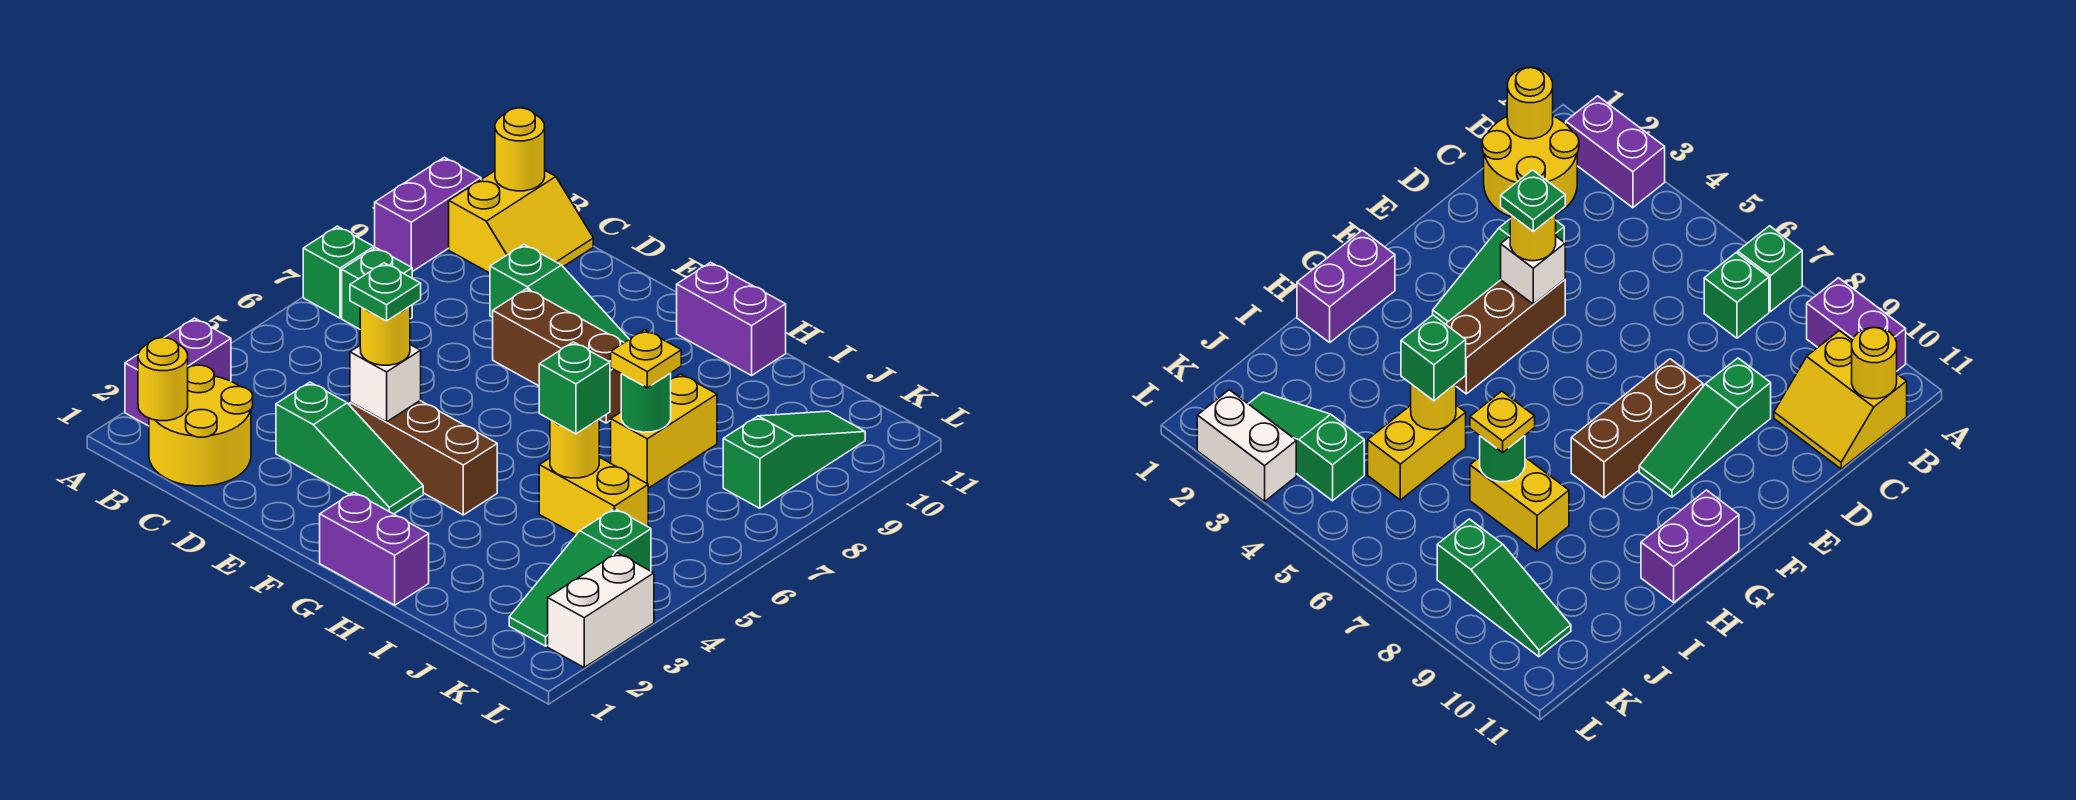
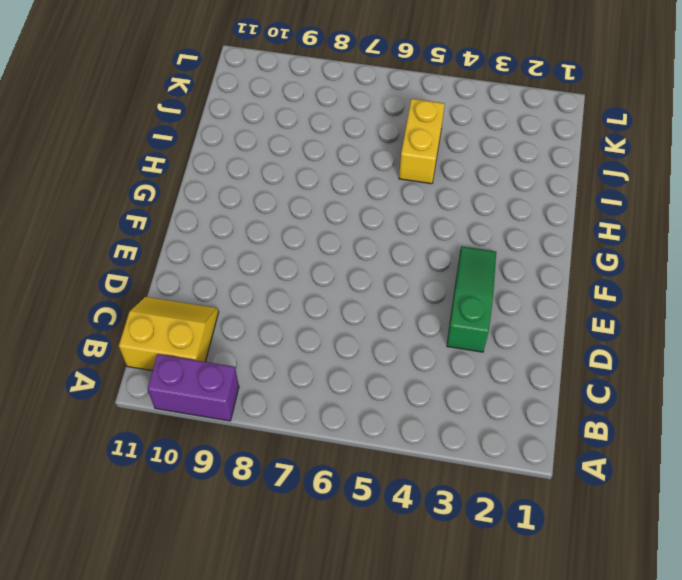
none -> purple brick A2:A3 level 1
none -> green brick A7 level 1
none -> yellow round brick B1:C2 level 1

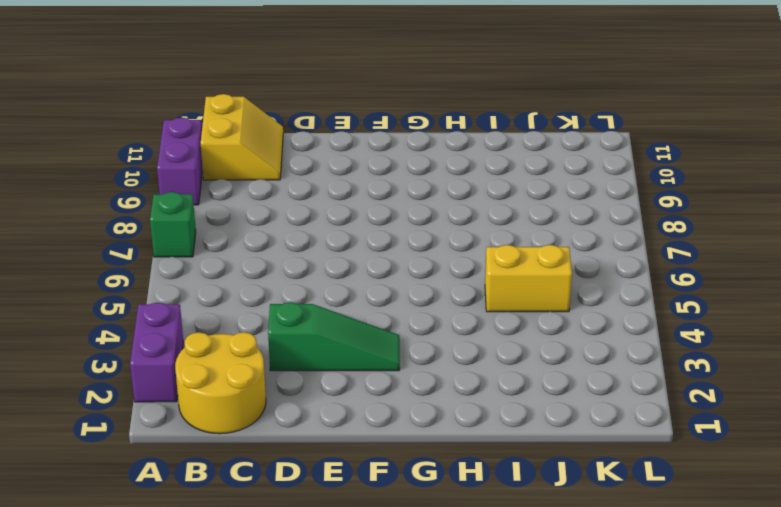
none -> green brick B7 level 1
none -> green slope D9:F9 level 1 top D
none -> brown brick E4:G4 level 1

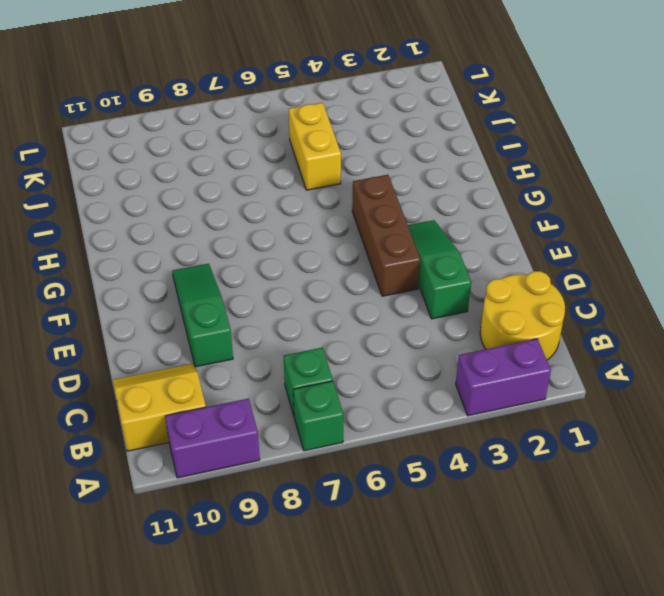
none -> brown brick E8:G8 level 1
none -> purple brick G1:H1 level 1
none -> purple brick G11:H11 level 1

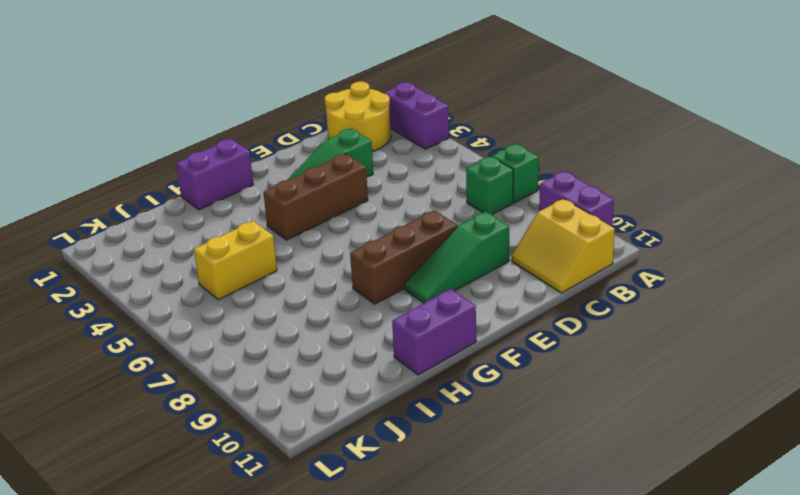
none -> yellow brick I7:I8 level 1
none -> green slope K2:K4 level 1 top 4
none -> green slope K8:K10 level 1 top 8

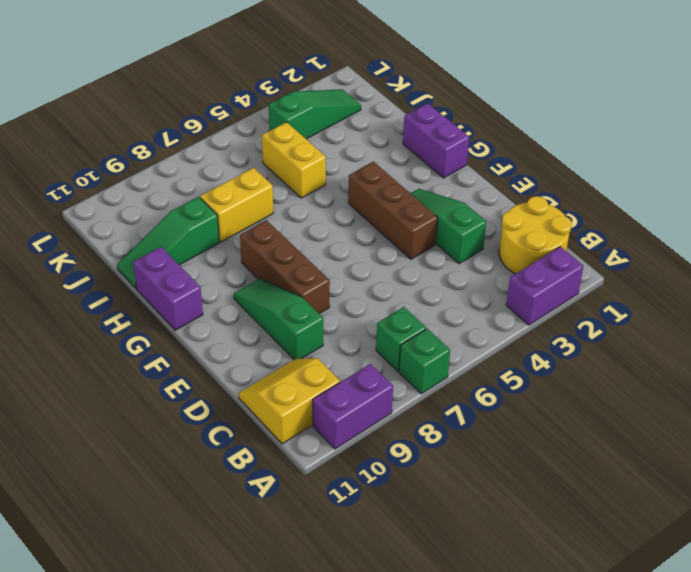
green slope I9:I11 level 1 top 9 -> green slope K8:K10 level 1 top 8
none -> white brick L2:L3 level 1
none -> yellow round brick B1 level 2
none -> yellow round brick B11 level 2

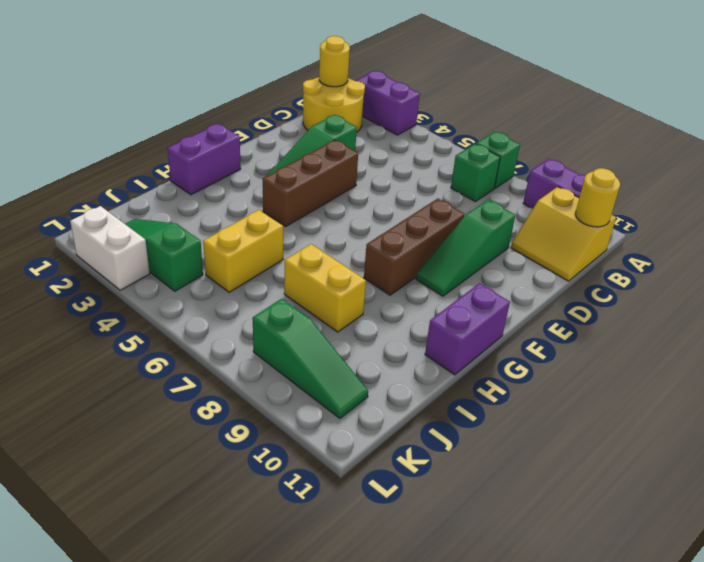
none -> white brick E4 level 2
none -> yellow round brick I5 level 2
none -> green round brick I7 level 2

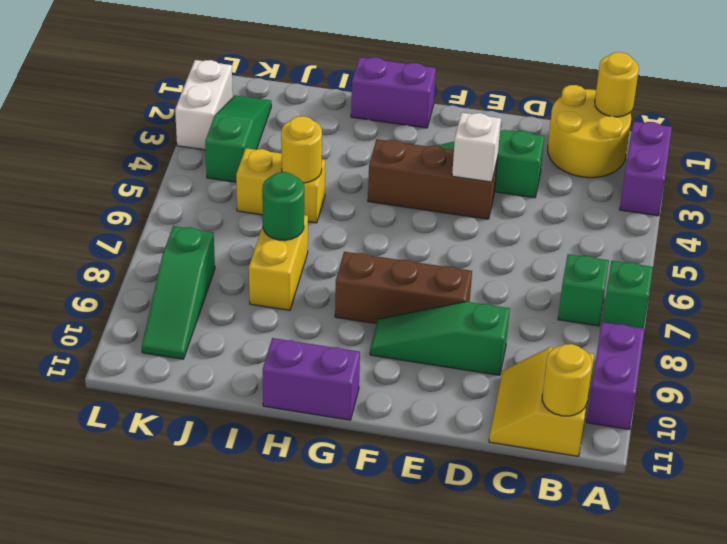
none -> yellow round brick E4 level 3
none -> green brick I5 level 3
none -> yellow plate I7 level 3

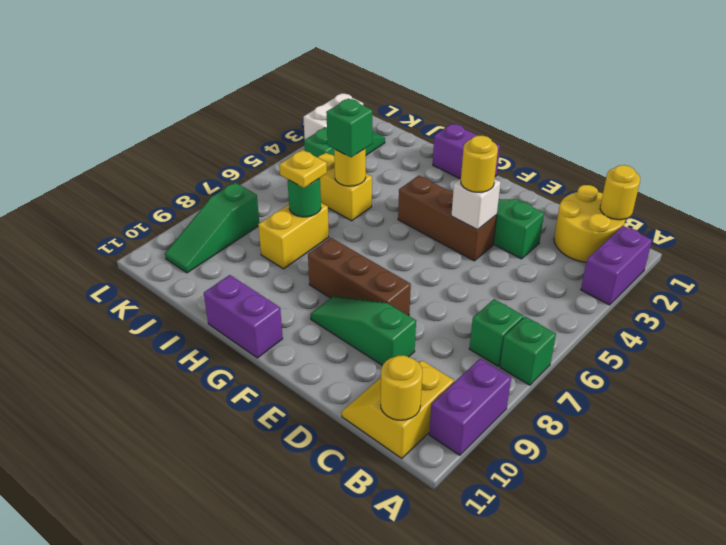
none -> green plate E4 level 4

